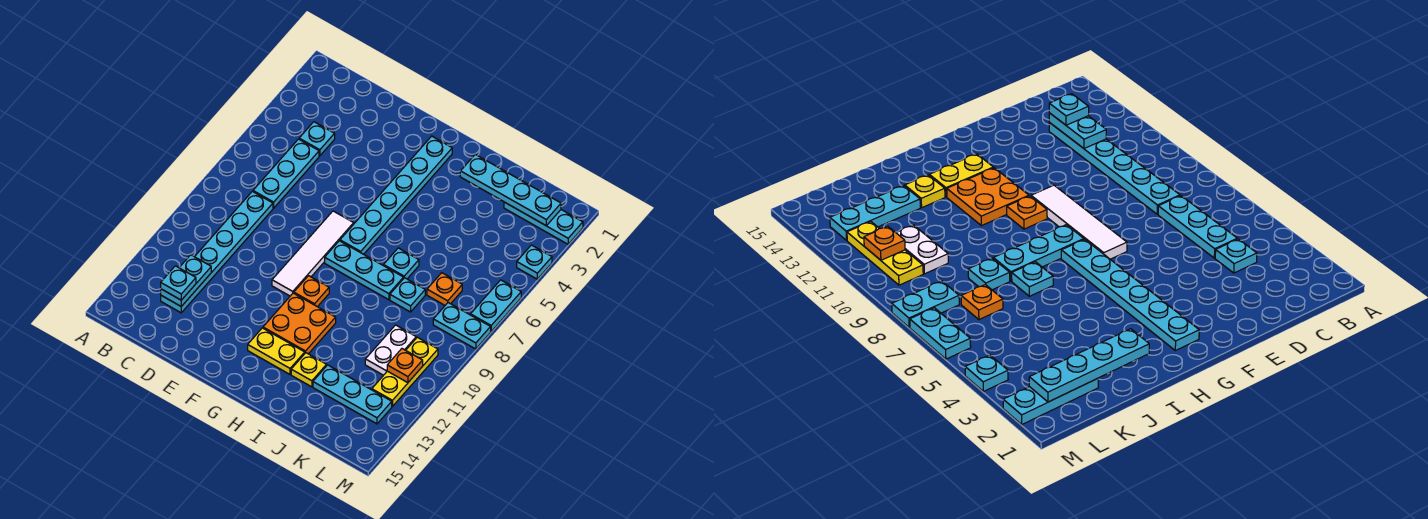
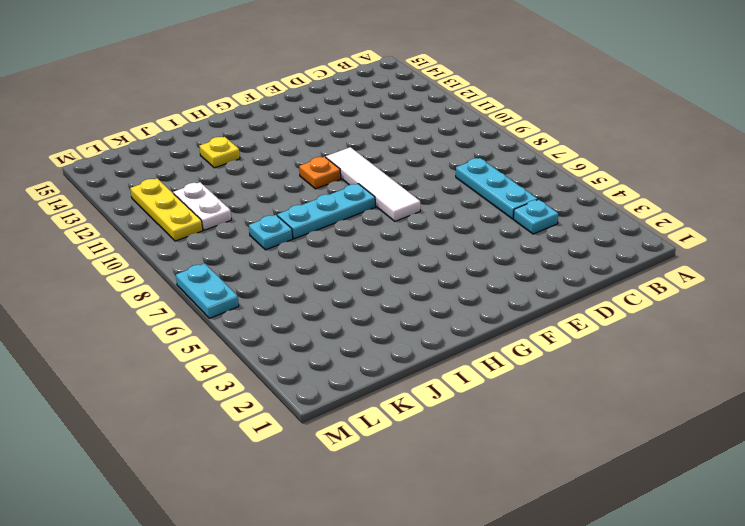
none -> cyan plate C8:C13 level 1
none -> cyan plate G2:G7 level 1
none -> orange plate G11:H12 level 1

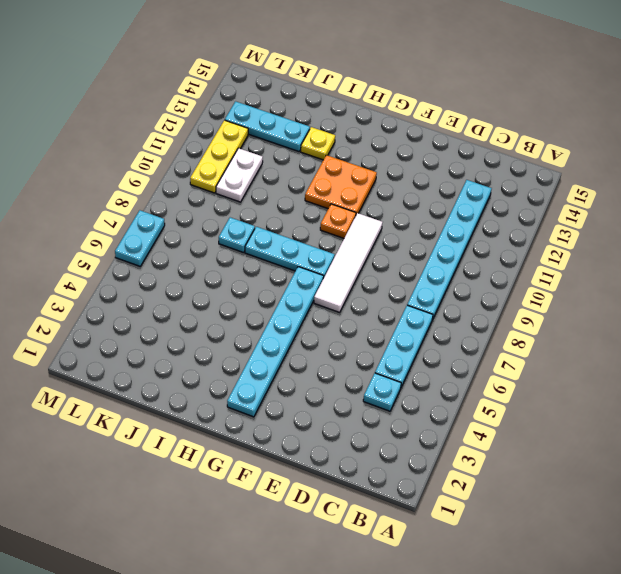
none -> yellow plate G13:H13 level 1
none -> cyan plate I7 level 1
none -> cyan plate K2:M2 level 1

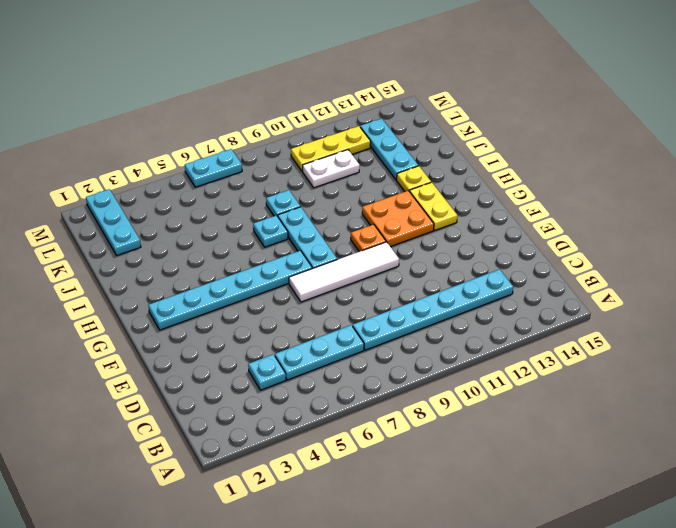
none -> orange plate K7 level 1
none -> cyan plate L8:M8 level 1
none -> cyan plate M4 level 1

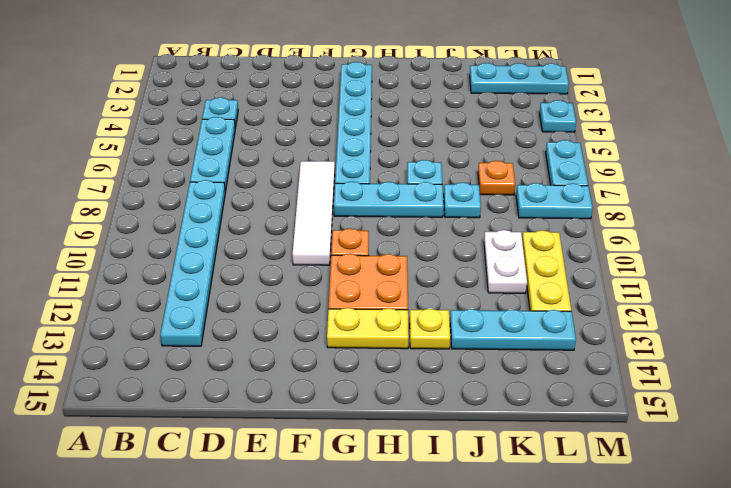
none -> cyan plate C12:C13 level 2
none -> cyan plate I2:L2 level 2
none -> orange plate L11 level 2

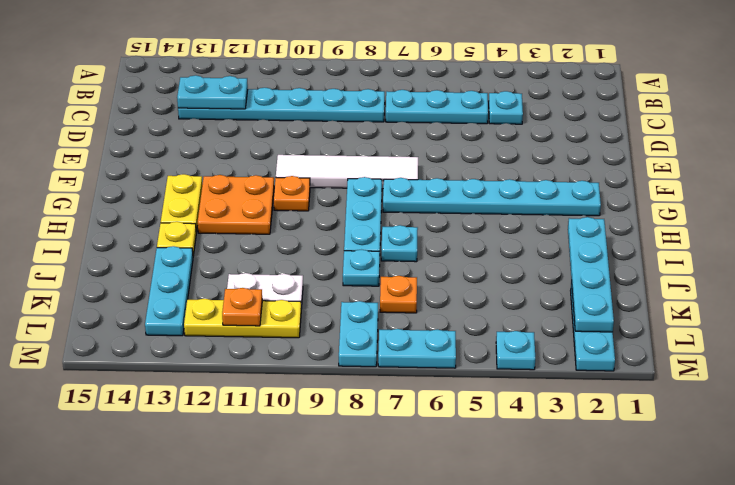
none -> cyan plate C13 level 3

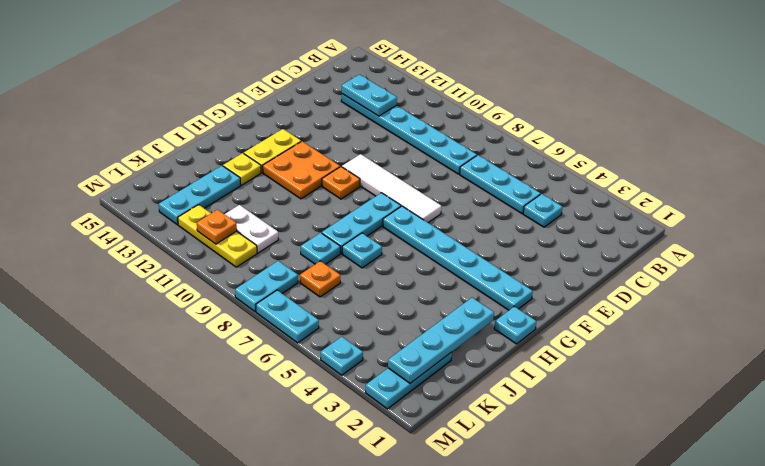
cyan plate H1 level 1 -> cyan plate C13 level 3

